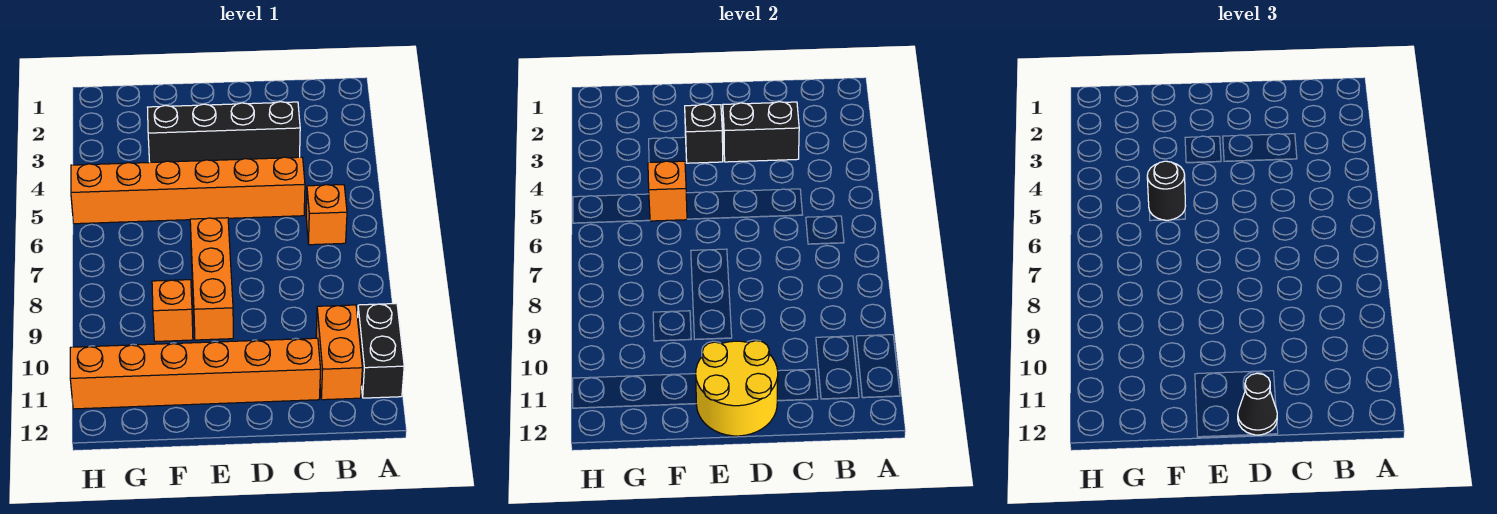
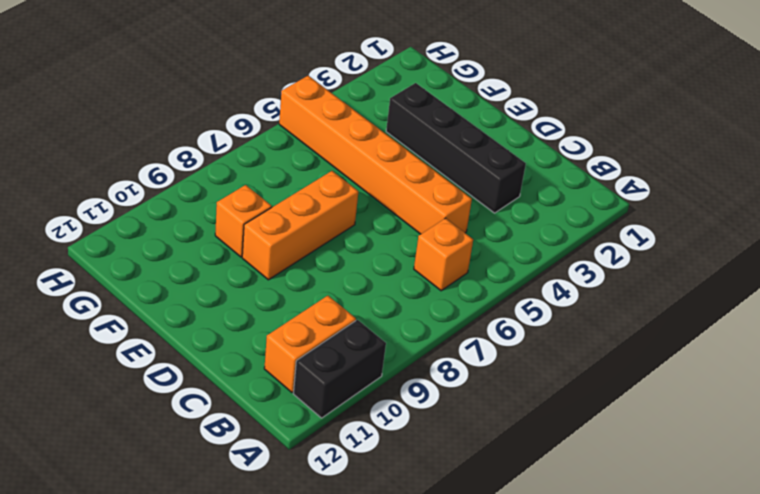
none -> orange brick C11:H11 level 1
none -> black brick C3:D3 level 2
none -> yellow round brick D11:E12 level 2

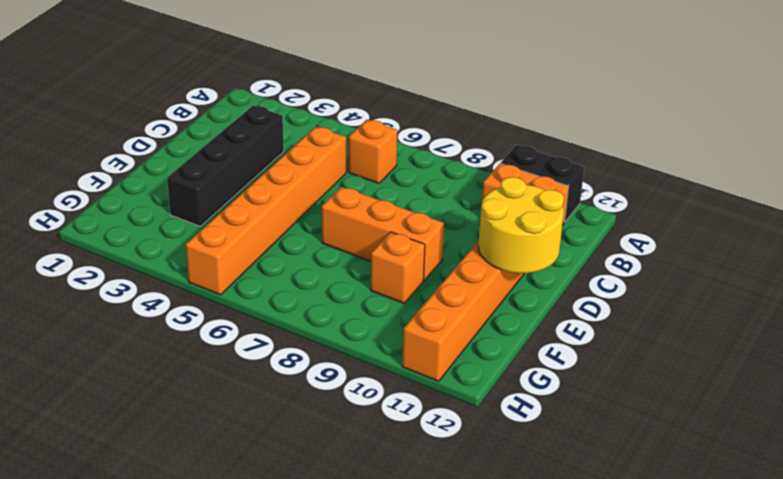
none -> black brick C3:D3 level 2
none -> black brick E3 level 2
none -> orange brick F5 level 2

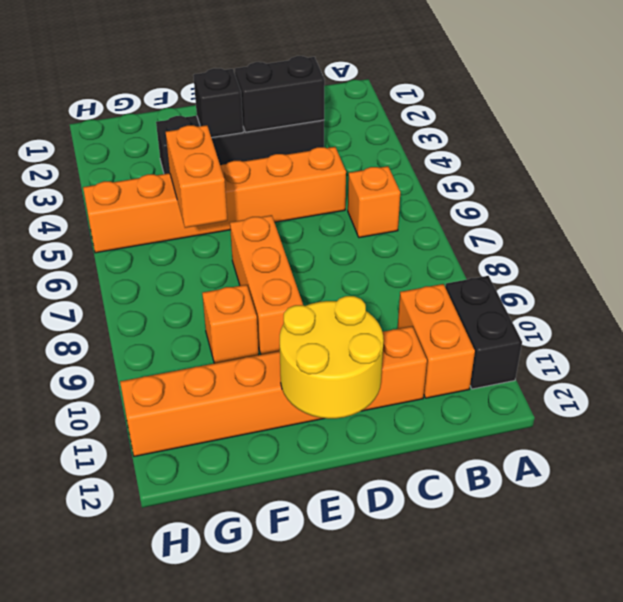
orange brick F5:F6 level 2 -> orange brick F5 level 2
none -> black cone D12 level 3
none -> black round brick F5 level 3

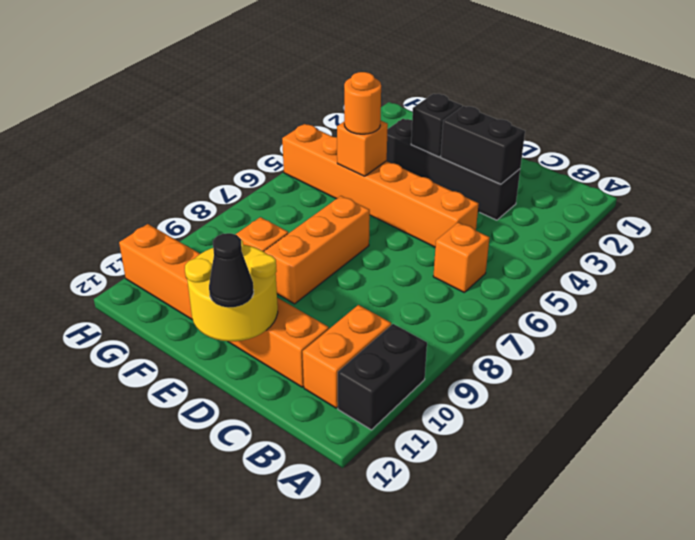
orange round brick F5 level 3 -> black round brick F5 level 3

